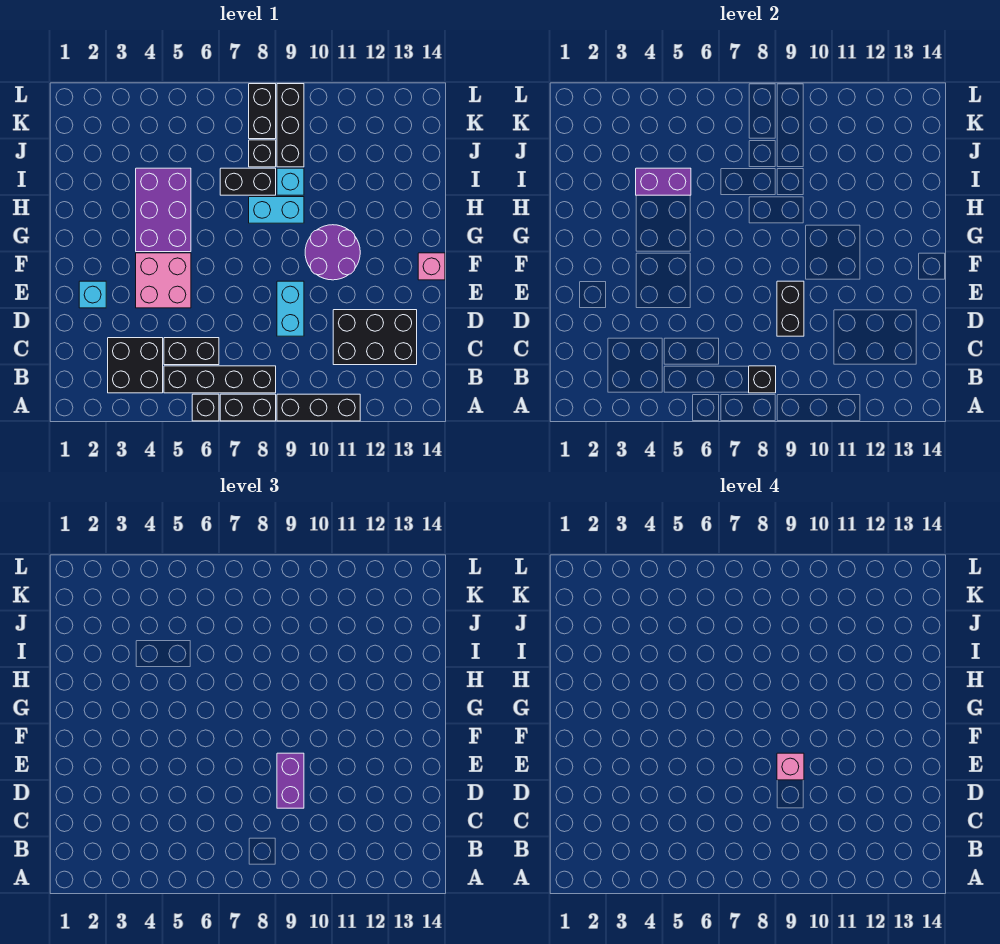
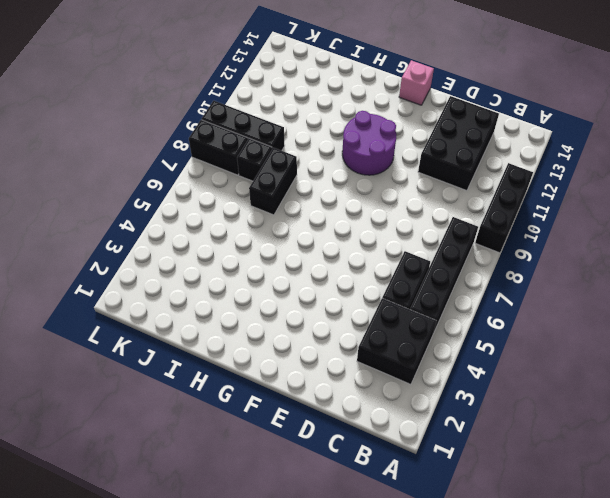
none -> black brick A6 level 1
none -> black brick A7:A8 level 1
none -> cyan brick D9:E9 level 1

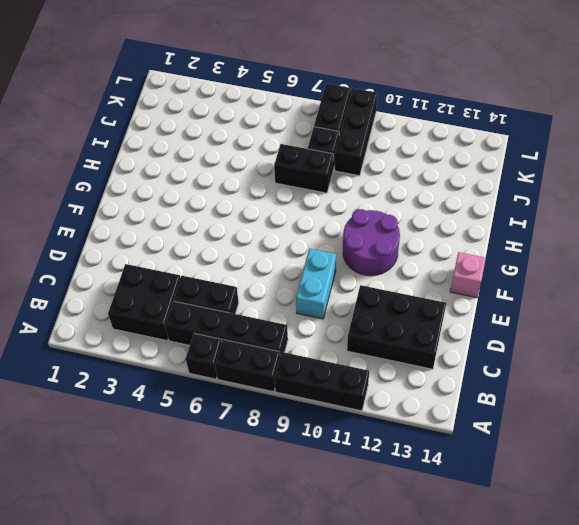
none -> cyan brick E2 level 1
none -> pink brick E4:F5 level 1
none -> purple brick G4:I5 level 1

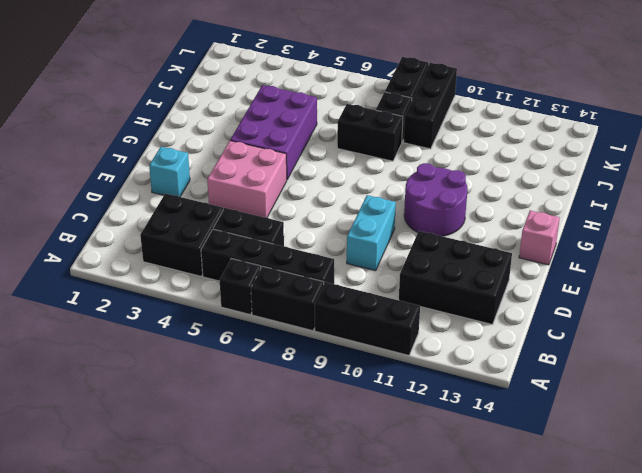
none -> cyan brick H8:H9 level 1
none -> cyan brick I9 level 1
none -> black brick B8 level 2

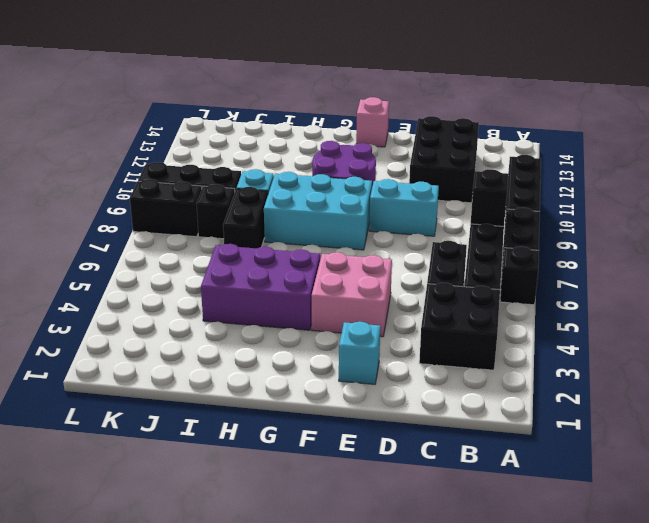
cyan brick F8:H9 level 1 -> cyan brick H8:H9 level 1
none -> black brick D9:E9 level 2
none -> purple brick I4:I5 level 2
none -> purple brick D9:E9 level 3

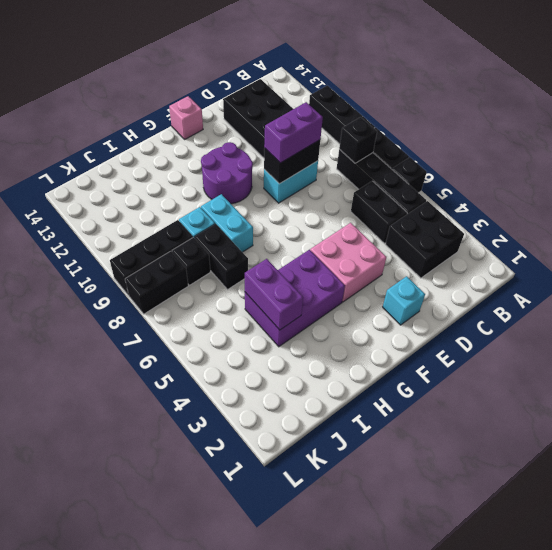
none -> pink brick E9 level 4

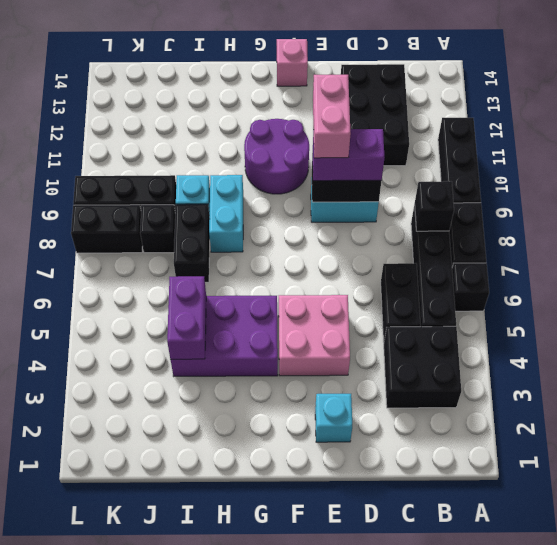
pink brick E9:E10 level 4 -> pink brick E9 level 4

